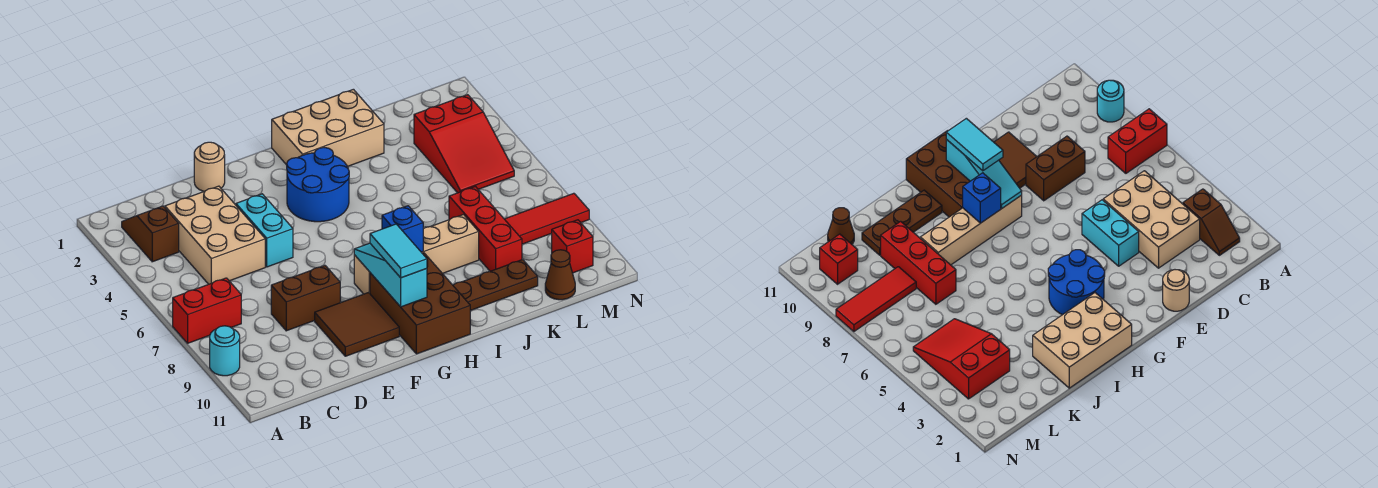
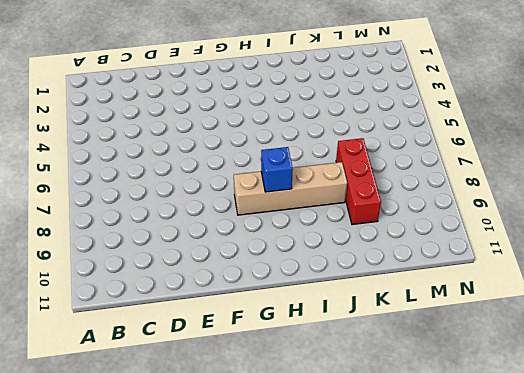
none -> red brick A7:B7 level 1
none -> cyan round brick A9 level 1
none -> brown slope B2:B3 level 1 top 3

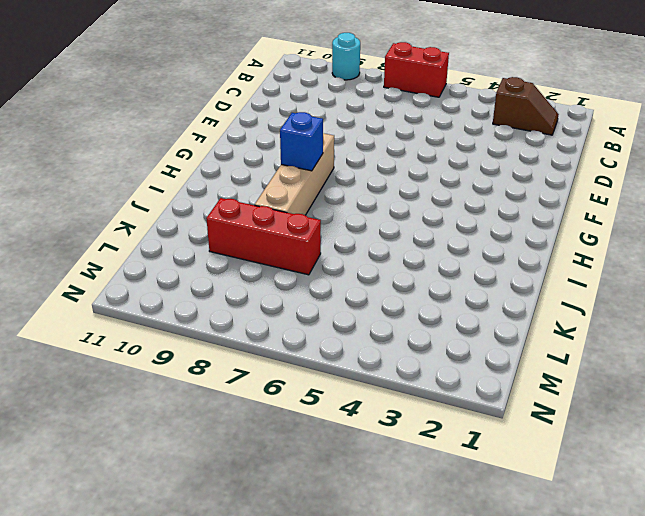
red brick A6:A7 level 1 -> red brick A7:B7 level 1
none -> tan brick C3:D5 level 1
none -> brown brick D8:E8 level 1
none -> tan round brick E1 level 1

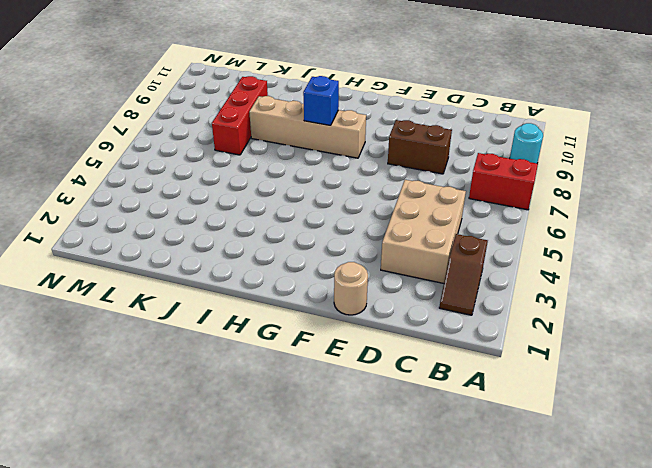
none -> cyan brick E4:E5 level 1
none -> brown tile E9:F10 level 1
none -> blue round brick G3:H4 level 1

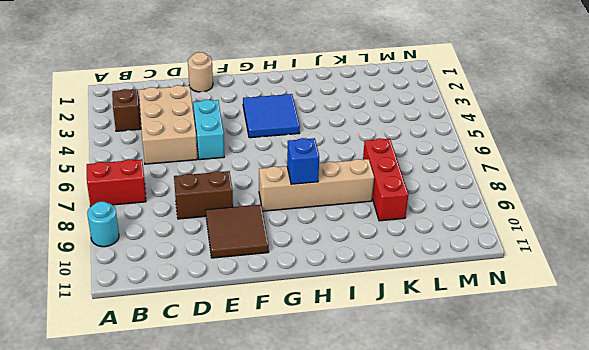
blue tile G3:H4 level 1 -> blue round brick G3:H4 level 1
none -> brown brick G9:H11 level 1
none -> tan brick H1:J2 level 1
none -> brown plate I10:K10 level 1

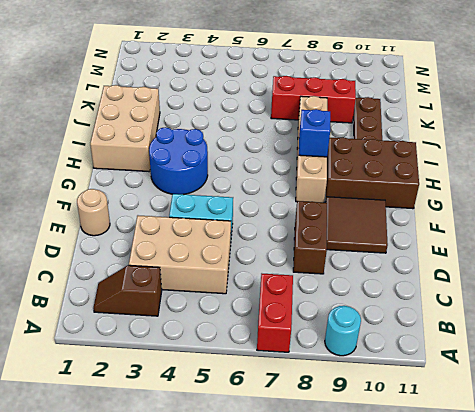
none -> red slope L3:M5 level 1 top 3
none -> red tile L8:N8 level 1
none -> brown cone L11 level 1

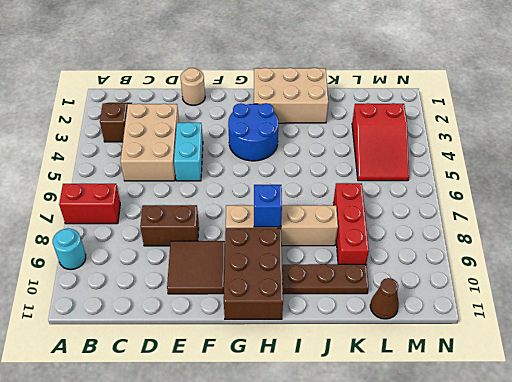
none -> red tile L8:N8 level 1
none -> red brick M10 level 1
none -> cyan slope G8:G10 level 2 top 10

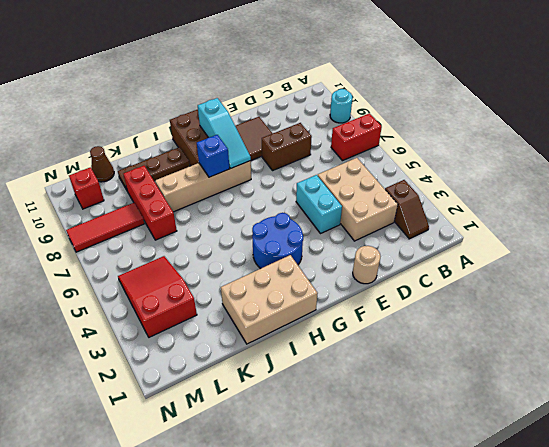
none -> cyan tile G9:G10 level 3

